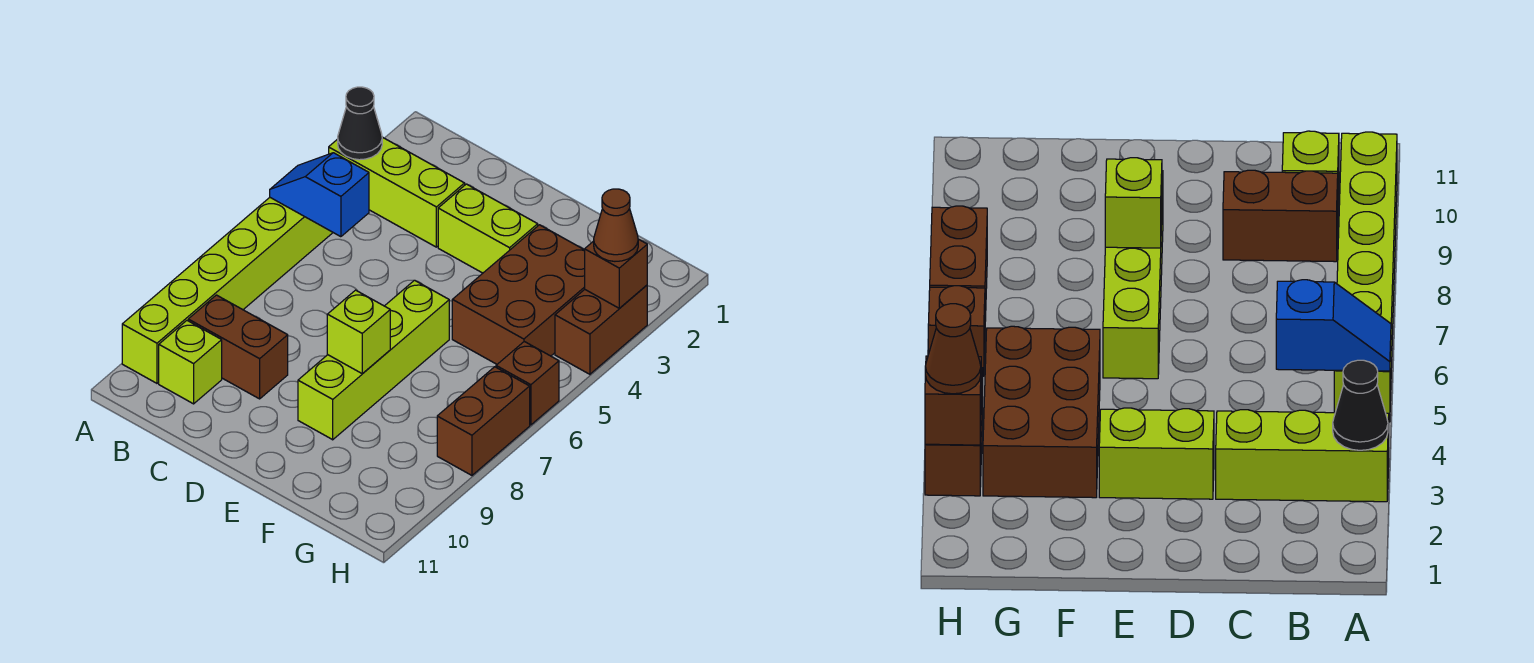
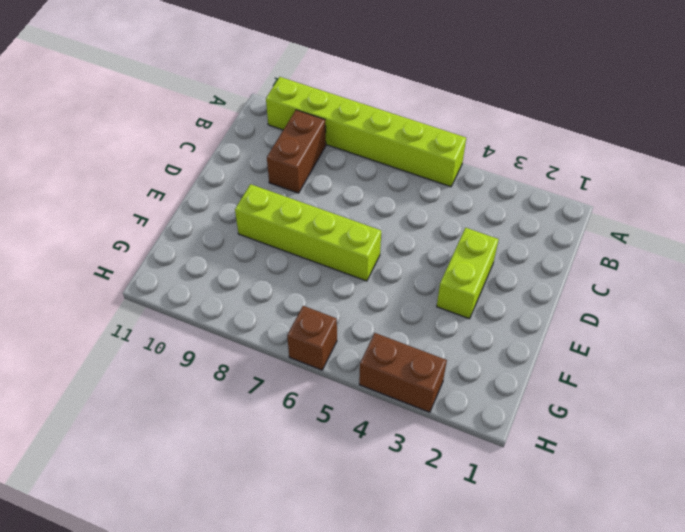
none -> lime brick A3:C3 level 1
none -> lime brick B10 level 1
none -> brown brick F3:G5 level 1

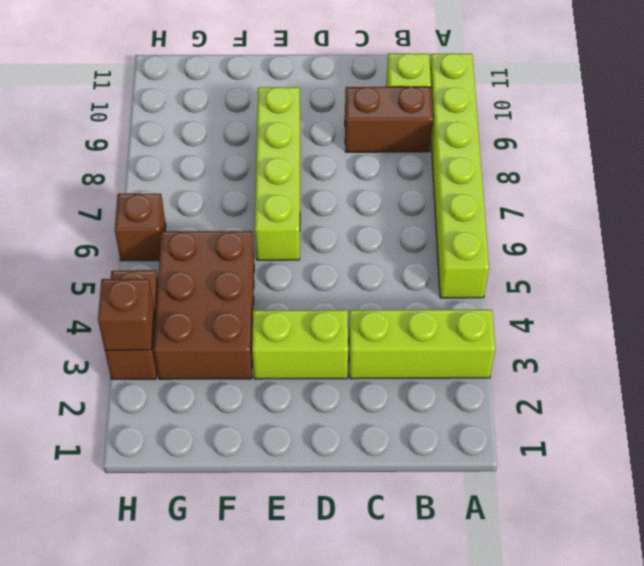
none -> brown brick H7:H8 level 1
none -> black cone A3 level 2
none -> blue slope A5:B5 level 2 top B

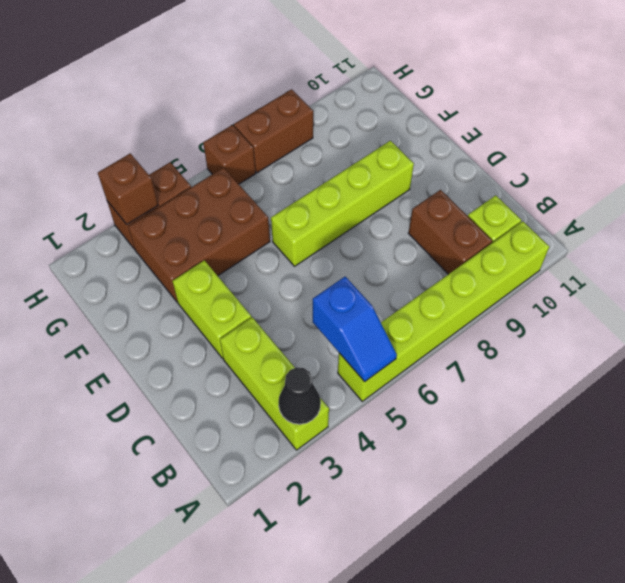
none -> lime brick E8 level 2
none -> brown cone H3 level 3

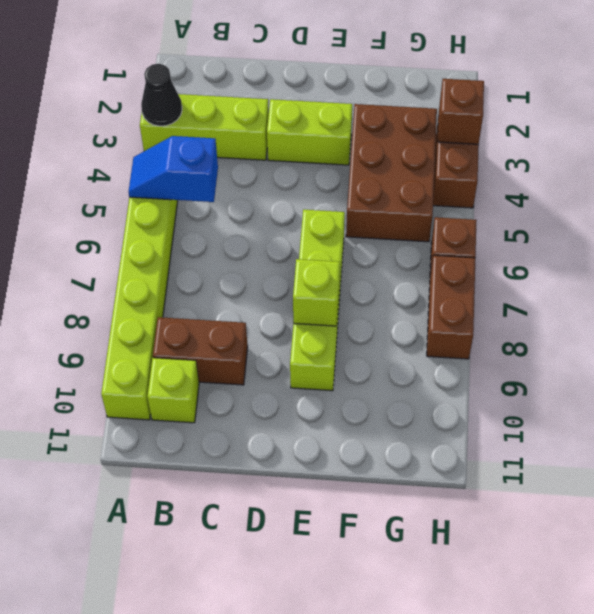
none -> brown cone H3 level 3

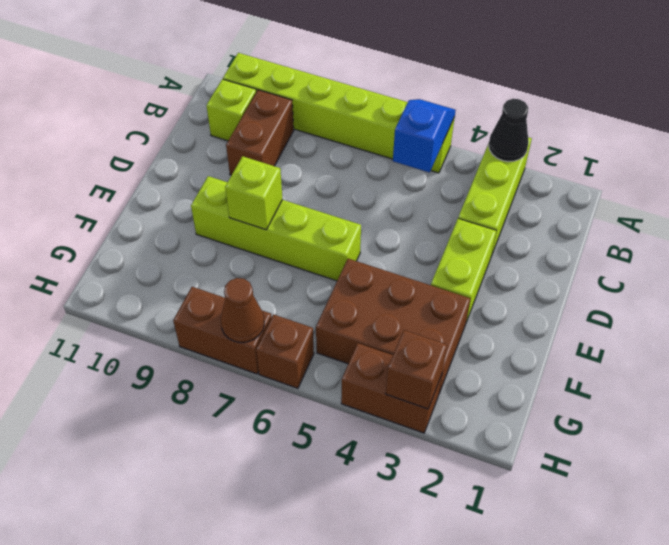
brown cone H7 level 2 -> brown cone H3 level 3

